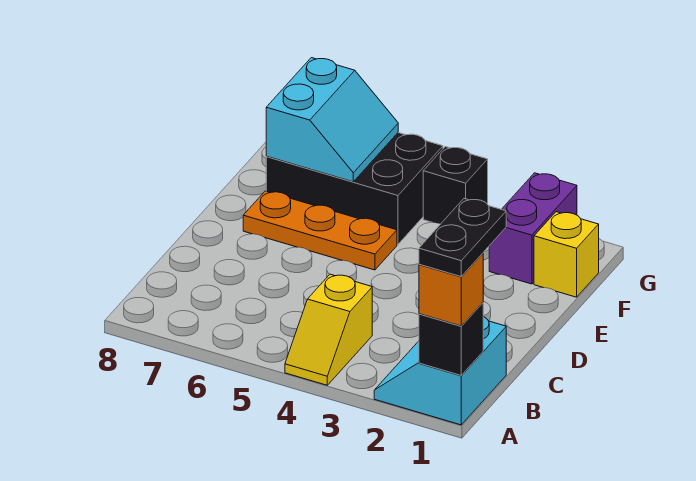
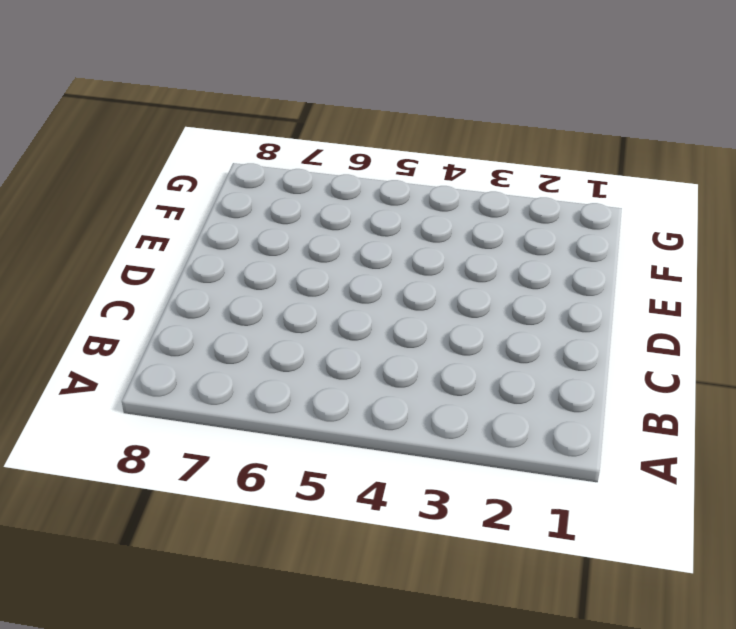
none -> cyan slope A1:B2 level 1 top 1
none -> yellow slope A4:B4 level 1 top B

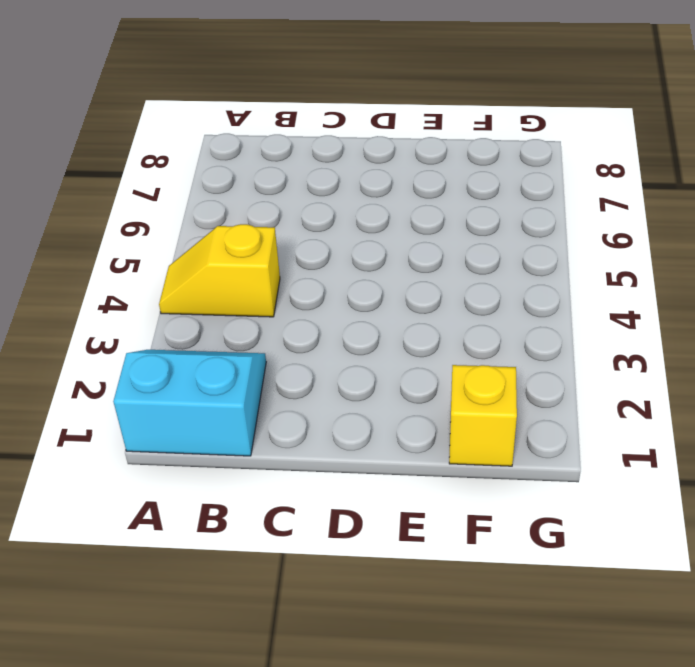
none -> orange plate E5:E7 level 1
none -> purple brick F2:G2 level 1

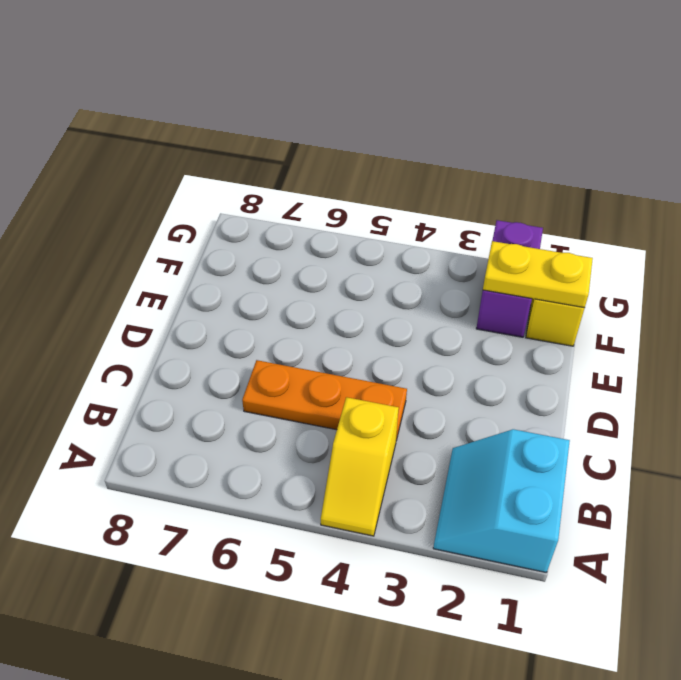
orange plate C4:C6 level 1 -> orange plate E5:E7 level 1
yellow plate F1:F2 level 2 -> none
none -> black brick F5:G7 level 1
none -> black brick G4 level 1

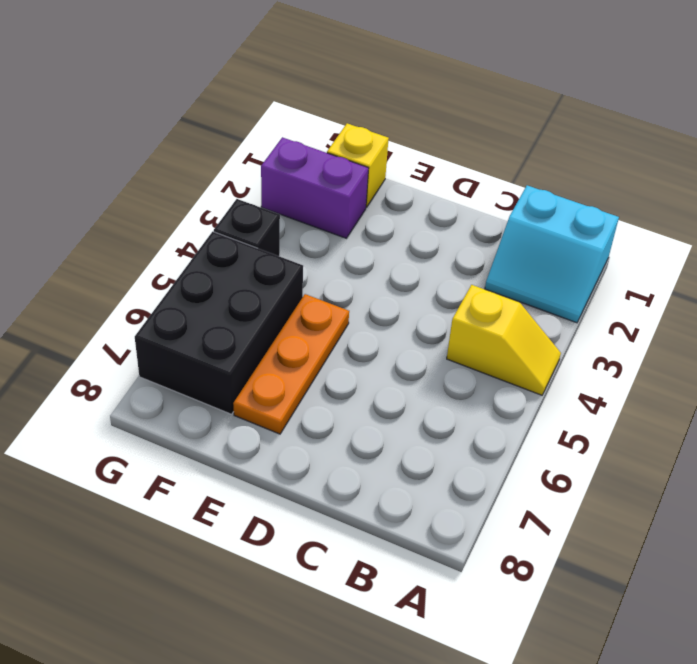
none -> black brick A1 level 2
none -> cyan slope F6:G7 level 2 top 7

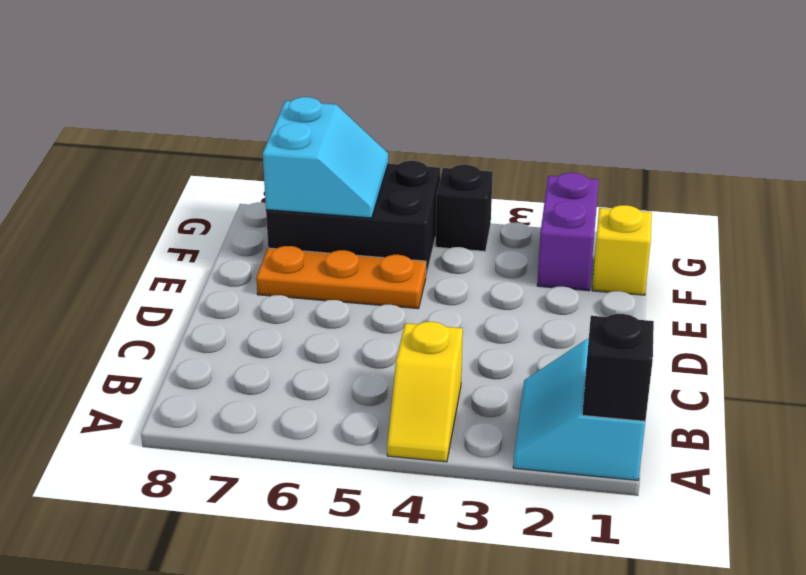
none -> orange brick A1 level 3
none -> black plate A1:B1 level 4

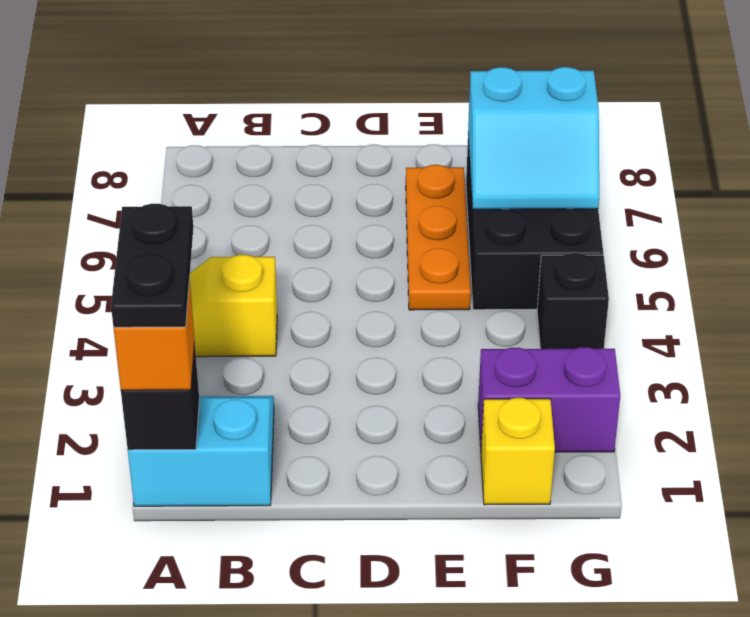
black plate A1:A2 level 4 -> black plate A1:B1 level 4

